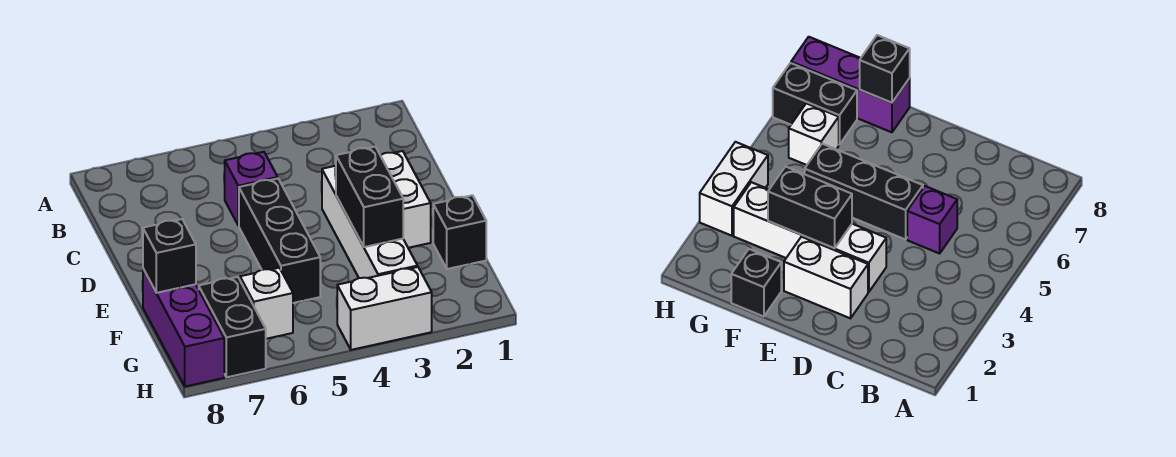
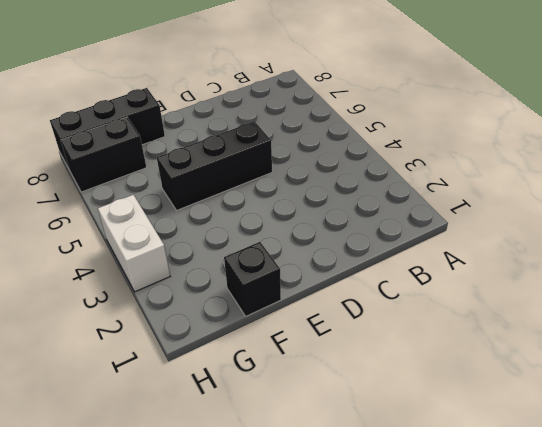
black brick F8:H8 level 1 -> purple brick F8:H8 level 1
none -> purple brick C5 level 1
none -> white brick D2:E2 level 1

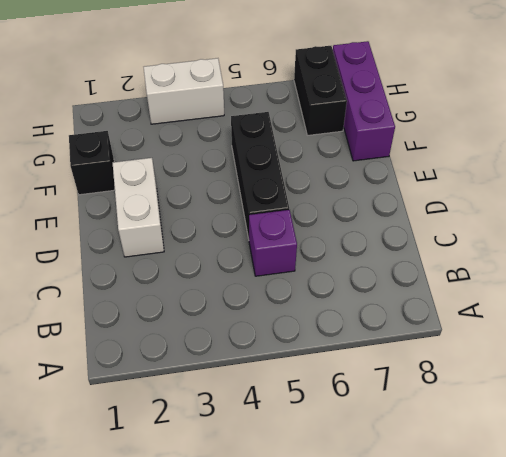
none -> white brick D3:G3 level 1
none -> white brick G6 level 1

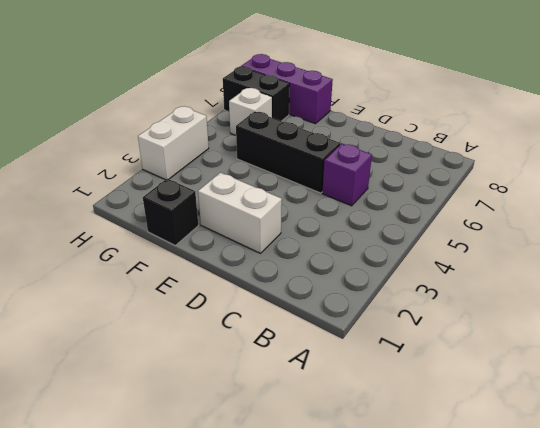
none -> white brick D3:G3 level 1
none -> black brick E3:F3 level 2

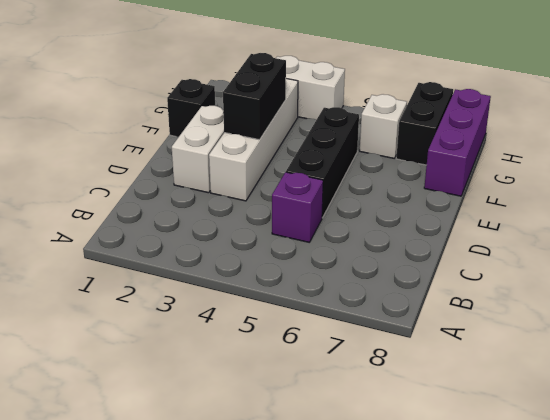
none -> black brick F8 level 2

